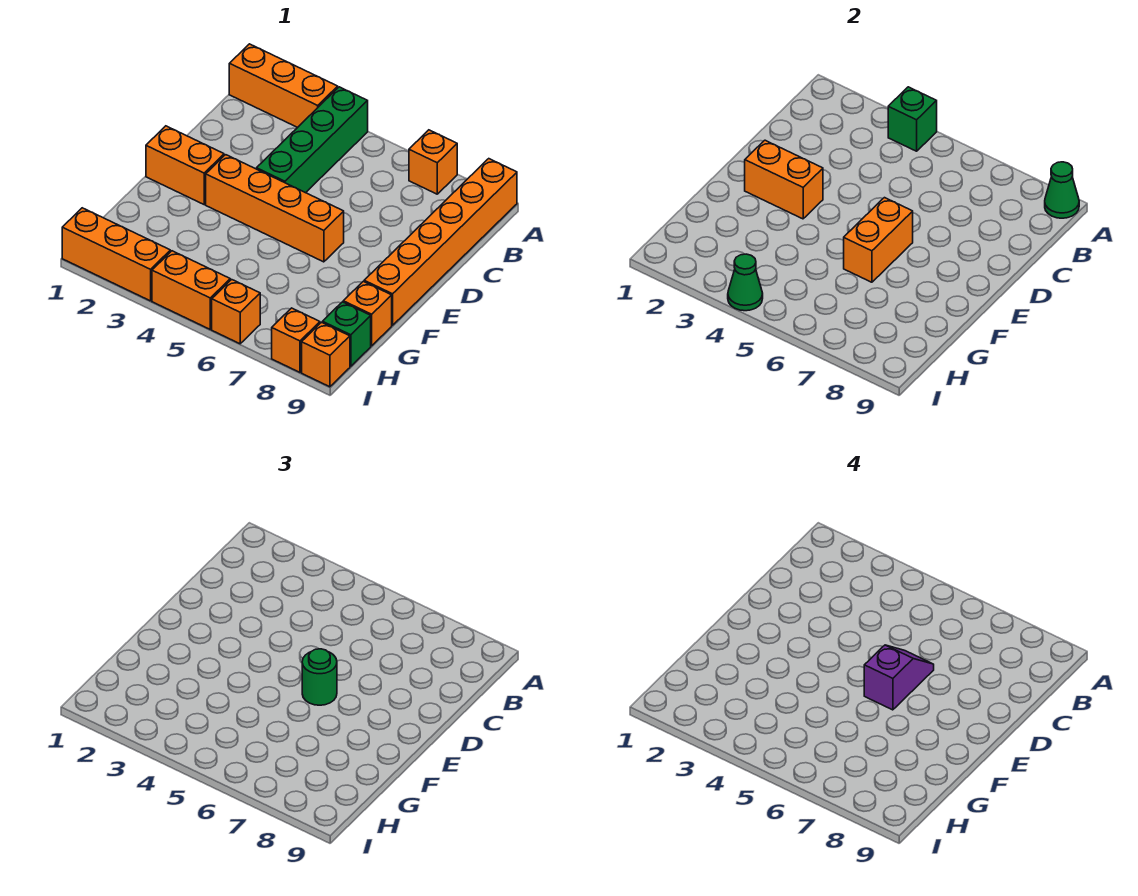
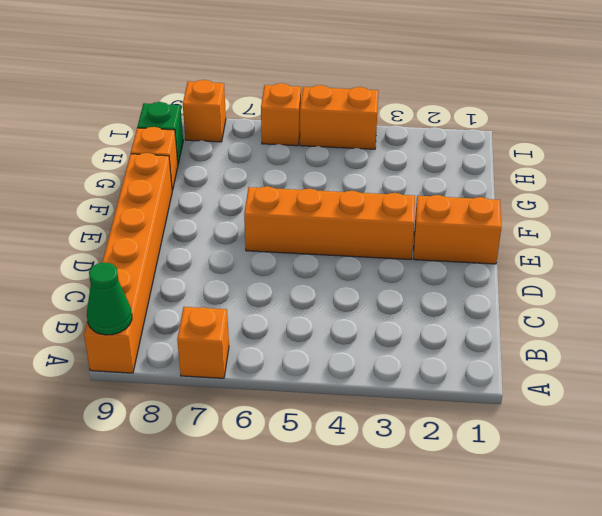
none -> orange brick A1:A3 level 1
none -> green brick A4:D4 level 1
none -> orange brick I1:I3 level 1

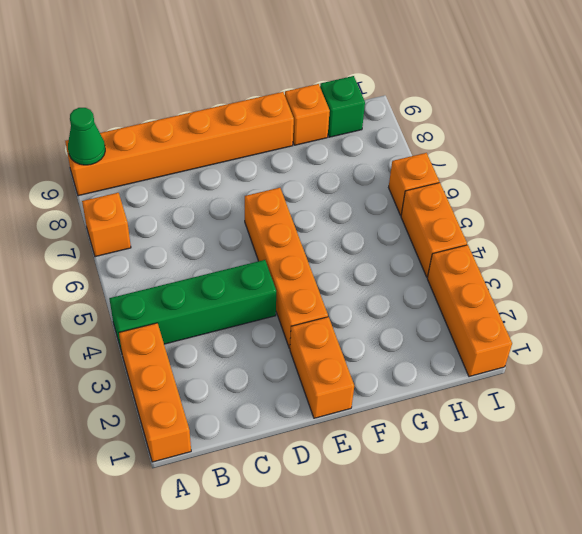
none -> orange brick I8 level 1
none -> orange brick I9 level 1
none -> green brick A4 level 2

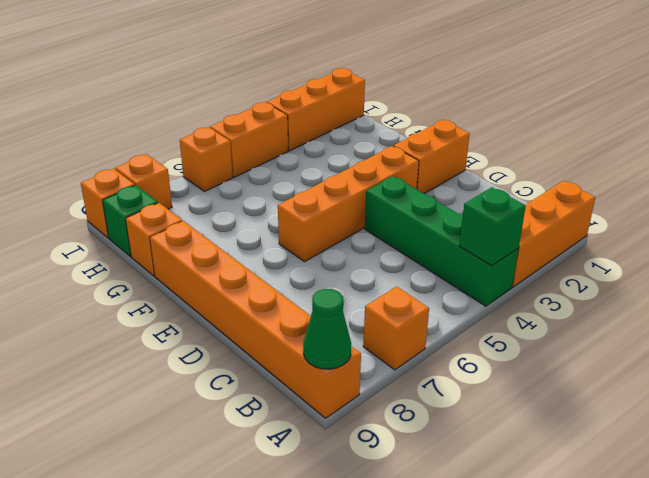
none -> orange brick E2:E3 level 2
none -> orange brick E6:F6 level 2
none -> green cone I4 level 2

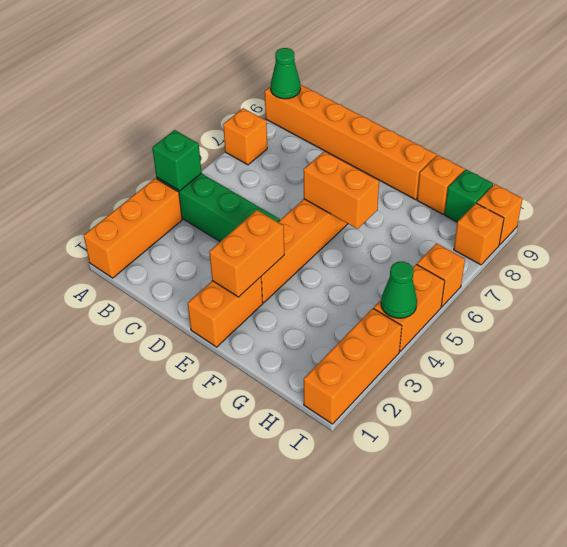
none -> green round brick E6 level 3
none -> purple slope D6:E6 level 4 top E

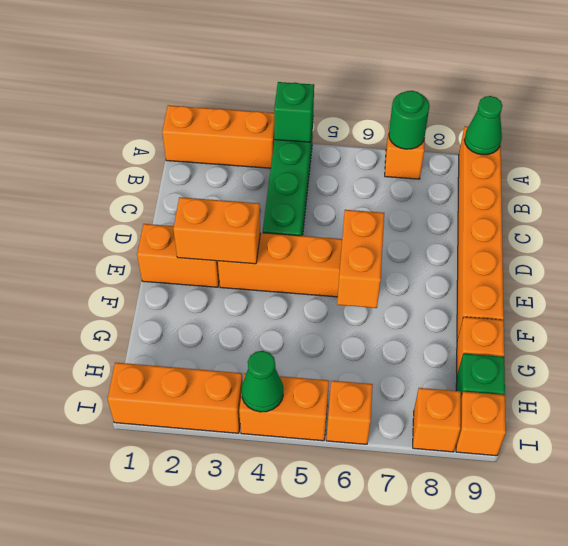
green round brick A7 level 2 -> green round brick E6 level 3
none -> purple slope D6:E6 level 4 top E

